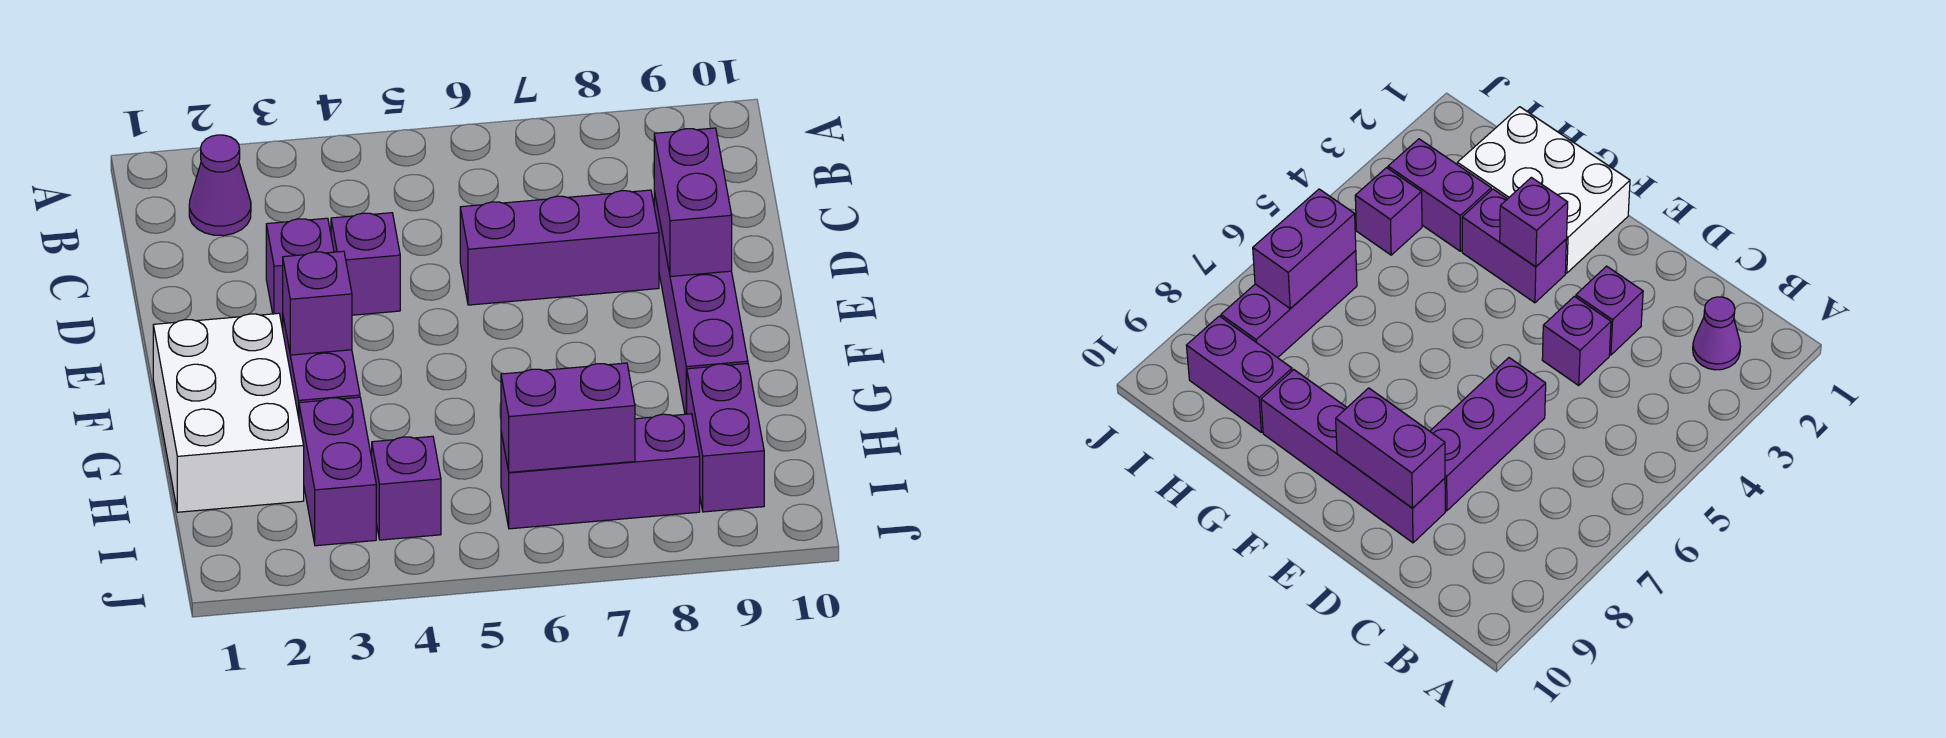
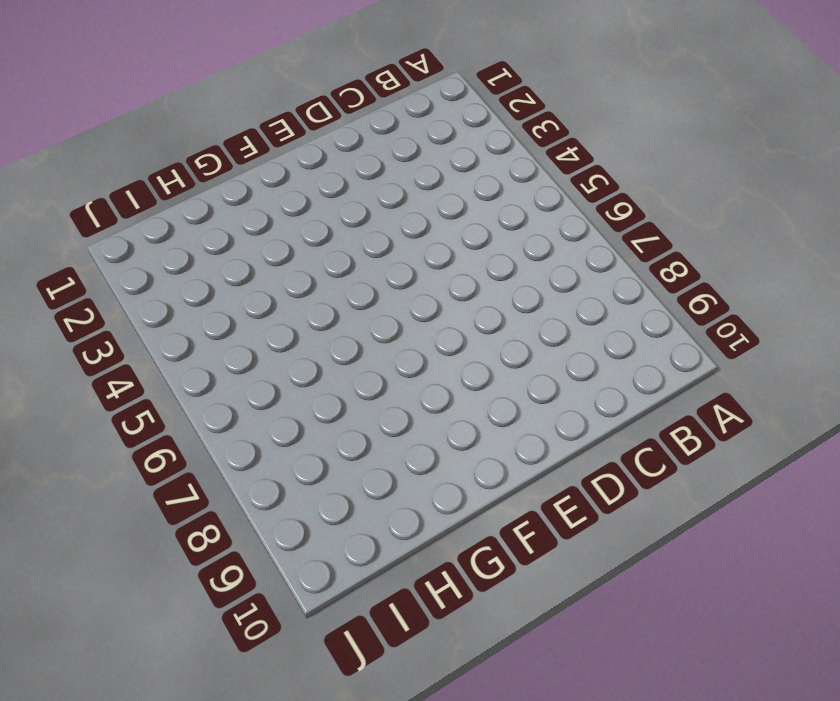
none -> purple cone B2 level 1
none -> purple brick D3 level 1
none -> purple brick D4 level 1

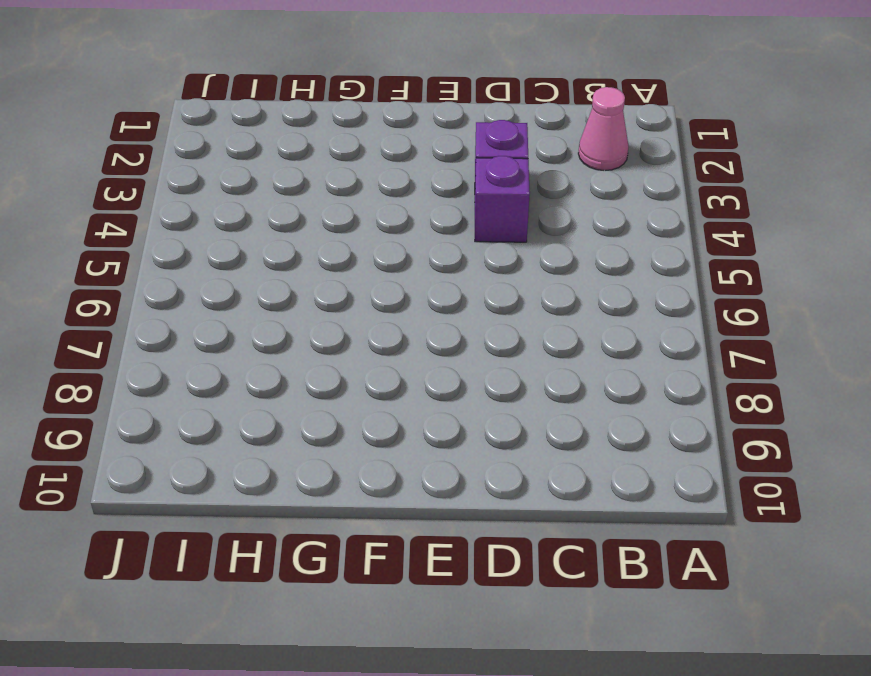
pink cone B2 level 1 -> purple cone B2 level 1
none -> purple brick D6:D8 level 1
none -> purple brick D9:G9 level 1
none -> white brick F1:H2 level 1

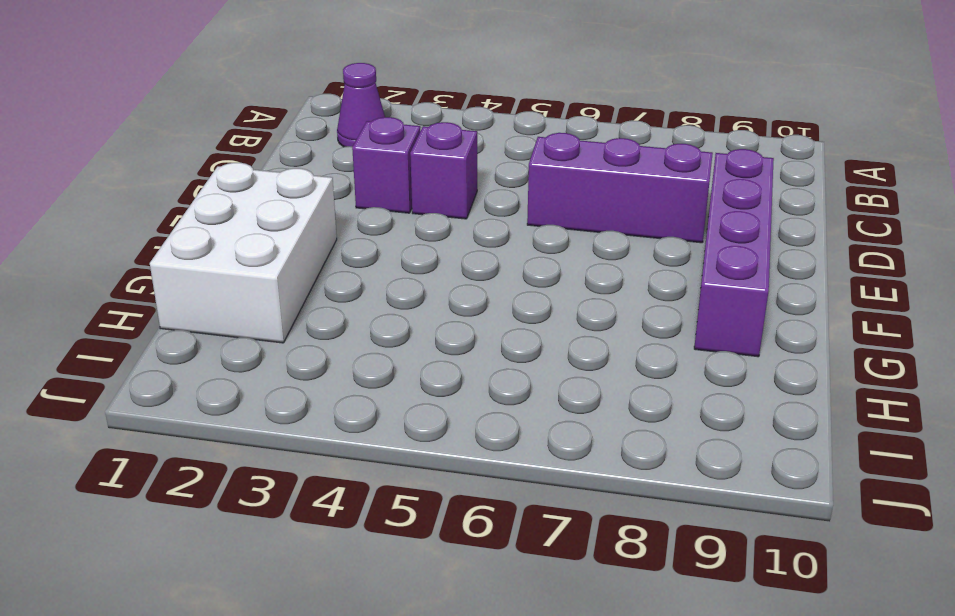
none -> purple brick F3:G3 level 1
none -> purple brick H3:I3 level 1
none -> purple brick H9:I9 level 1

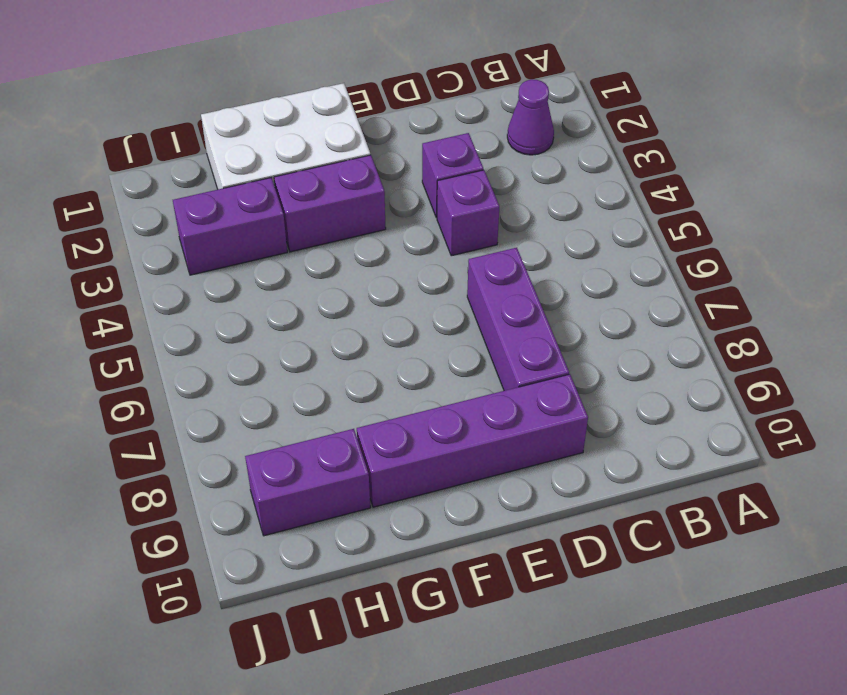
none -> purple brick I4 level 1
none -> purple brick I6:I8 level 1
none -> purple brick D9:E9 level 2

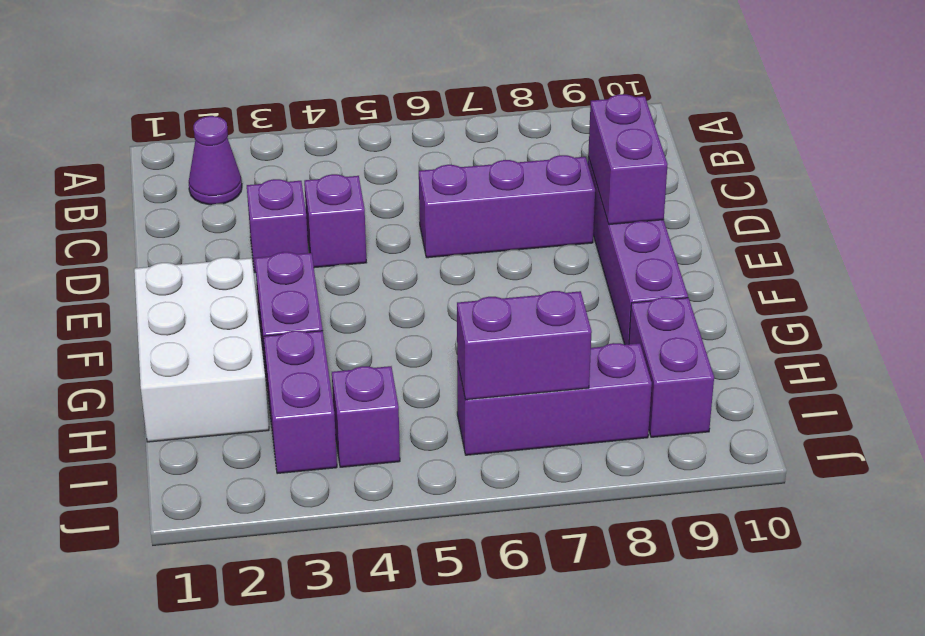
none -> purple brick F3 level 2

